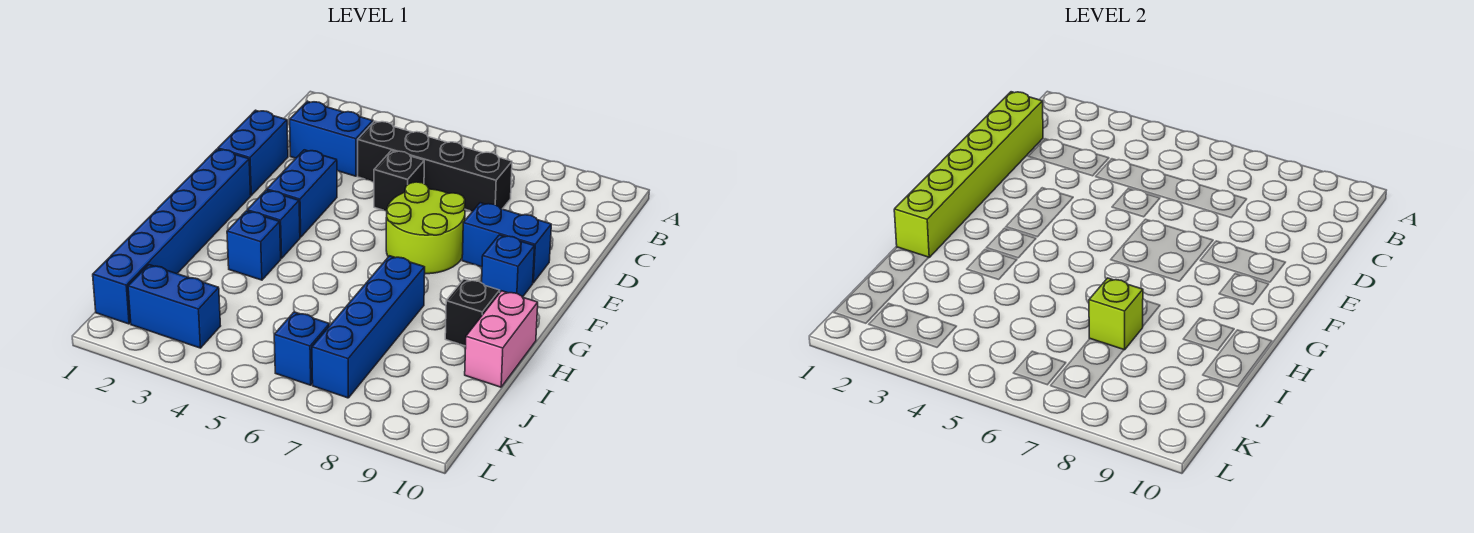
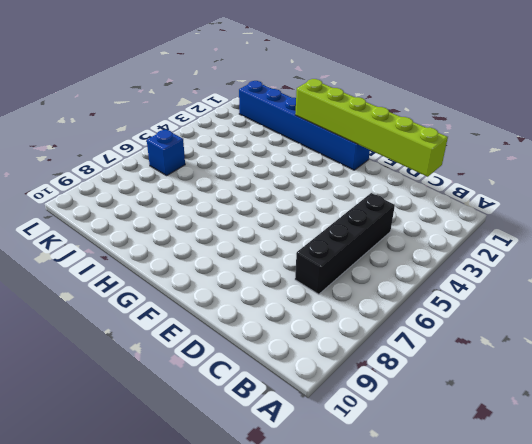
none -> blue brick C2:C3 level 1
none -> blue brick D1:E1 level 1
none -> black brick D5 level 1

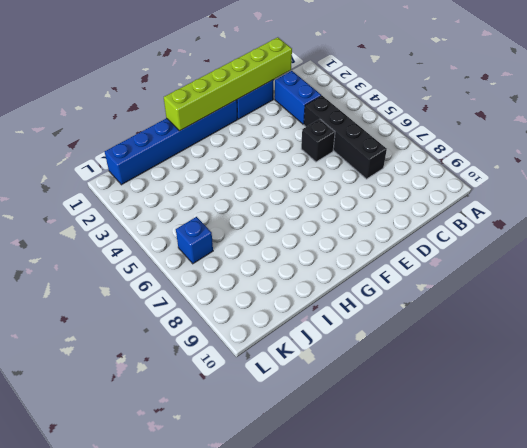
none -> blue brick E3:F3 level 1
none -> lime round brick E6:F7 level 1
none -> blue brick E8:E9 level 1

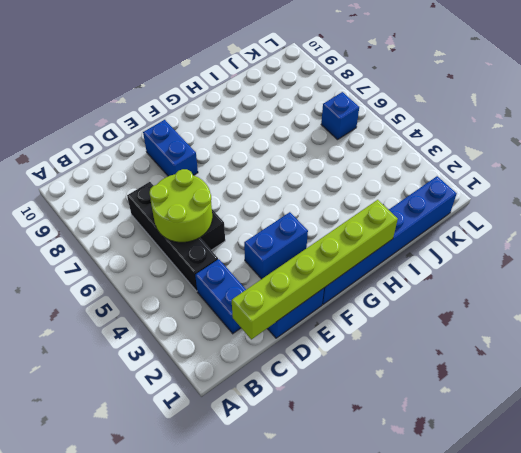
lime round brick C5:D6 level 2 -> lime round brick E6:F7 level 1
none -> blue brick F9 level 1
none -> blue brick G3 level 1
none -> blue brick H3 level 1

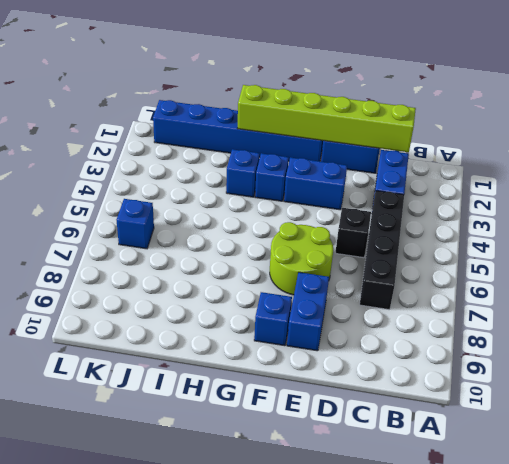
none -> blue brick H7:K7 level 1
none -> black brick H9 level 1
none -> pink brick H10:I10 level 1

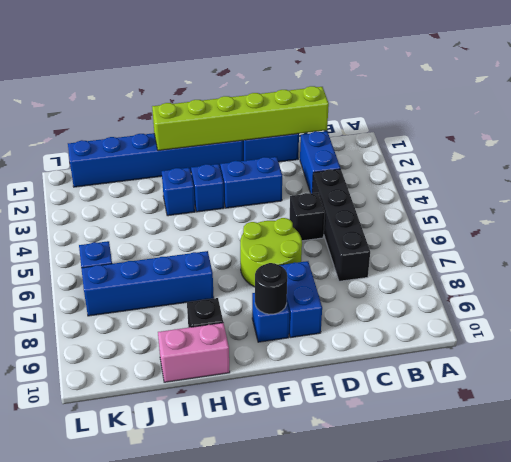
black round brick F9 level 2 -> none
none -> blue brick K2:K3 level 1
none -> lime brick I7 level 2

